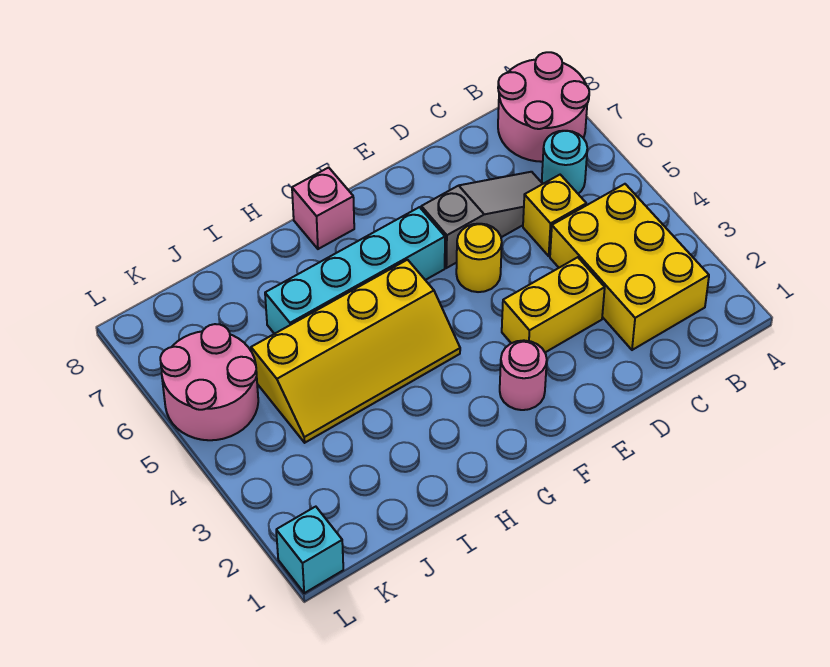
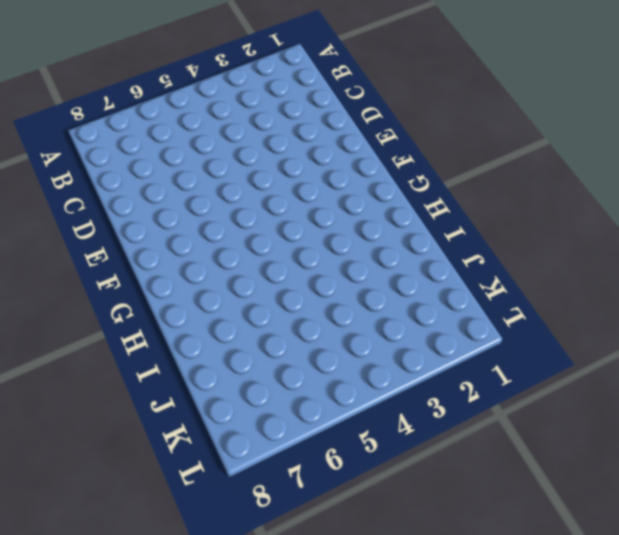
none -> pink round brick A7:B8 level 1
none -> yellow brick B2:C4 level 1
none -> cyan round brick B6 level 1

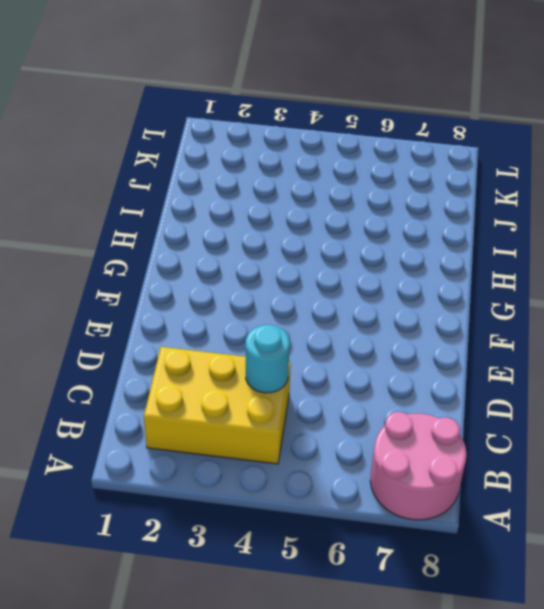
cyan round brick C4 level 2 -> cyan round brick B6 level 1
none -> yellow brick C5 level 1
none -> grey slope C6:E6 level 1 top E
none -> yellow brick D3:E3 level 1

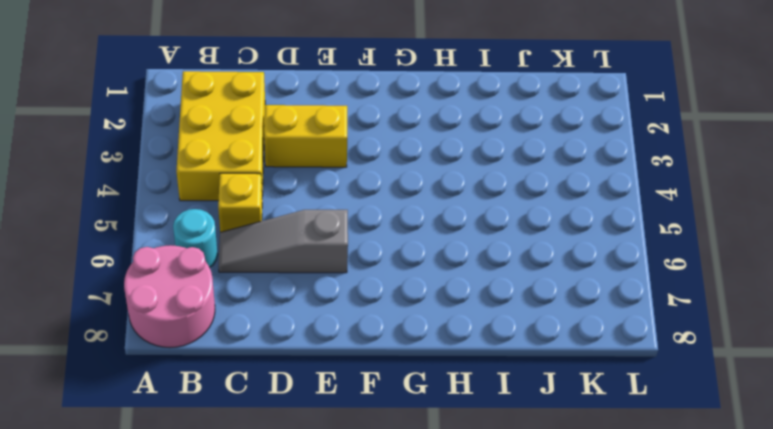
none -> yellow round brick E5 level 1
none -> pink round brick F2 level 1
none -> cyan brick F6:I6 level 1

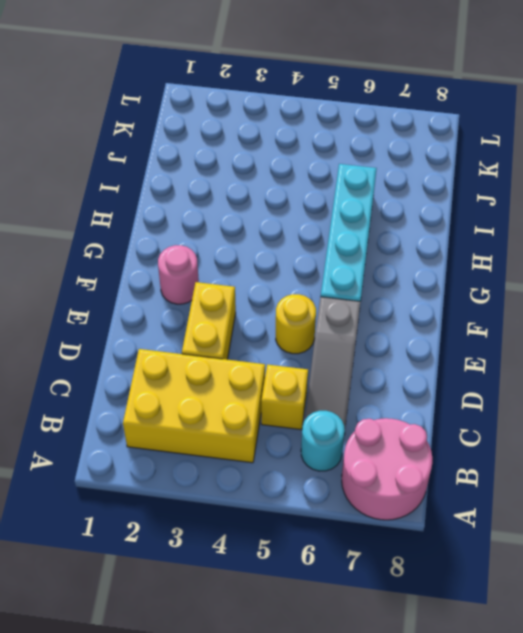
none -> yellow slope G4:J5 level 1 top 5
none -> pink brick G8 level 1
none -> pink round brick K5:L6 level 1

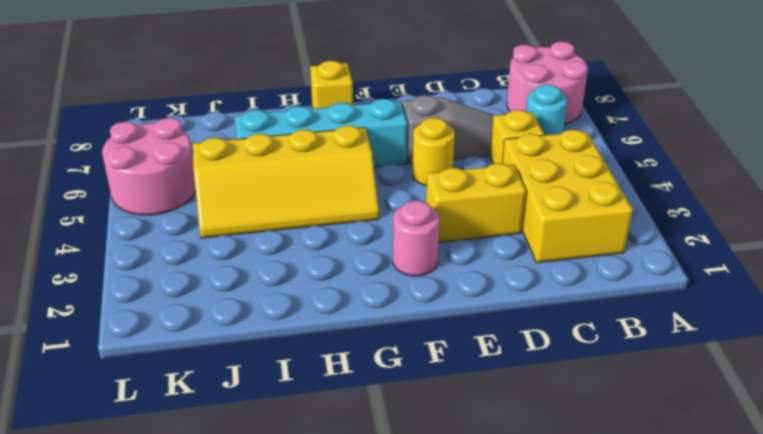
yellow brick G8 level 1 -> pink brick G8 level 1
none -> cyan brick L1 level 1

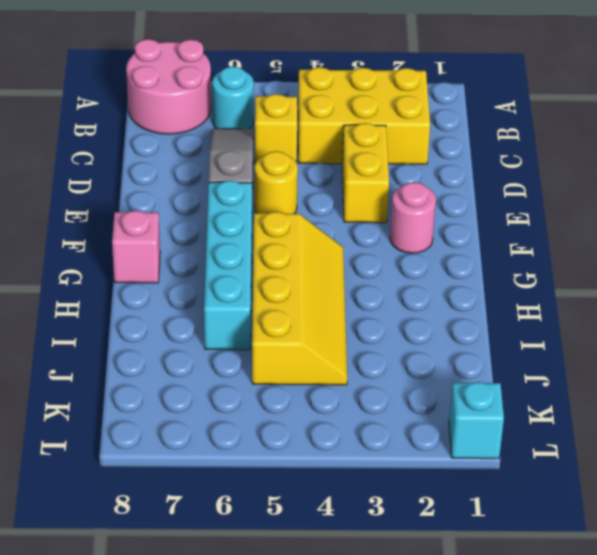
none -> pink round brick K5:L6 level 1

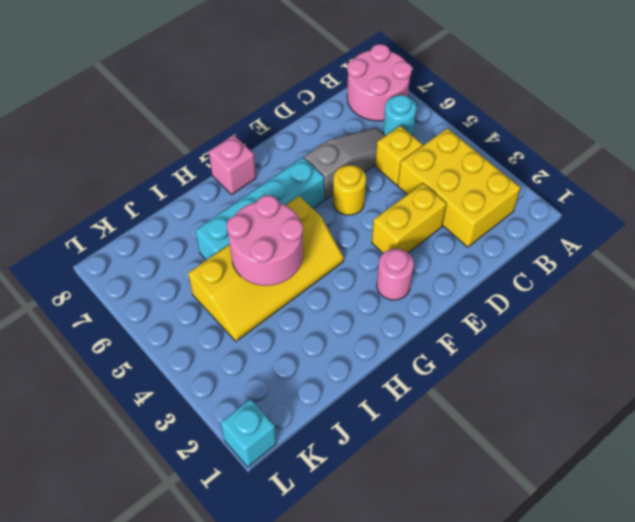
pink round brick H4:I5 level 2 -> pink round brick K5:L6 level 1

